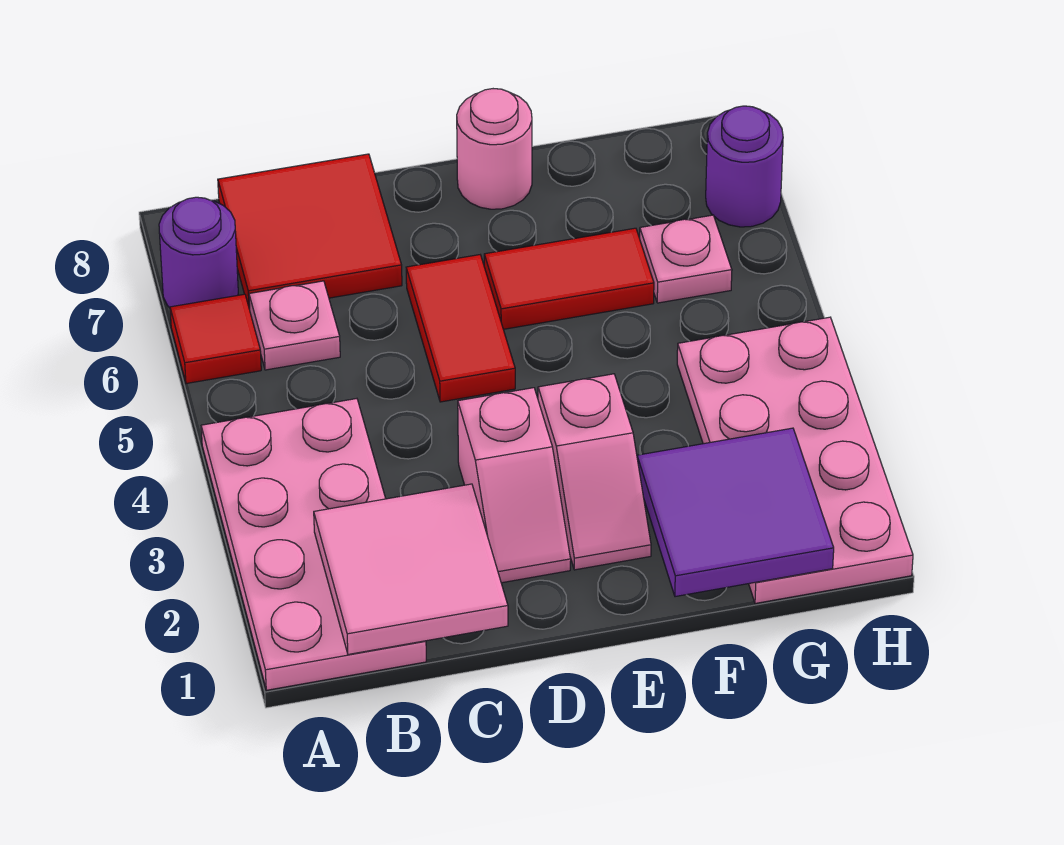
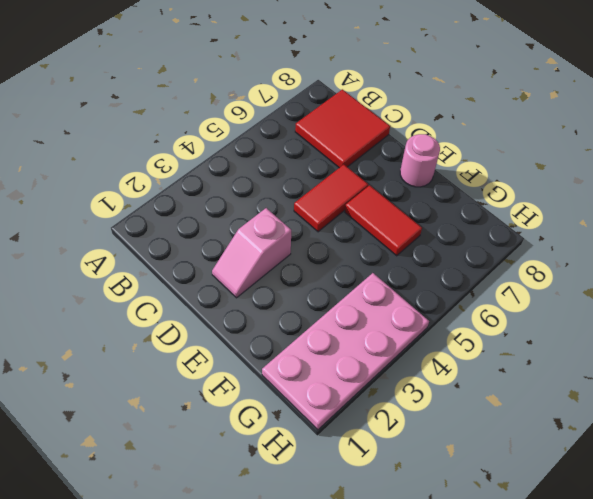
none -> pink plate A1:B4 level 1
none -> red tile A6 level 1
none -> purple round brick A7 level 1

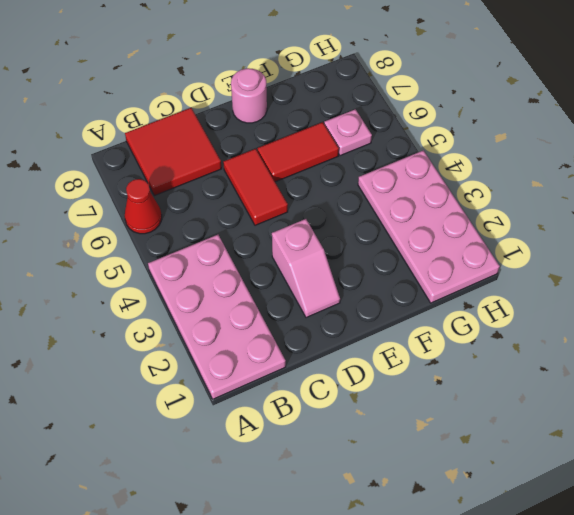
red cone A6 level 1 -> red tile A6 level 1
none -> purple round brick A7 level 1
none -> pink plate B6 level 1
none -> pink slope E2:E3 level 1 top 3

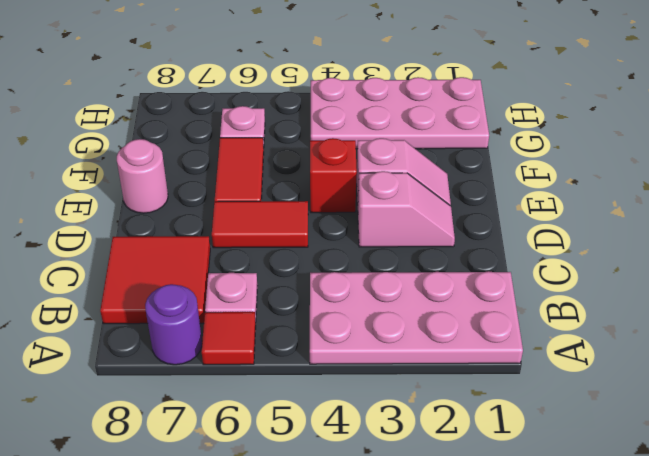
red brick E4 level 1 -> none
none -> purple round brick H7 level 1
none -> pink tile B1:C2 level 2
none -> purple tile F1:G2 level 2

